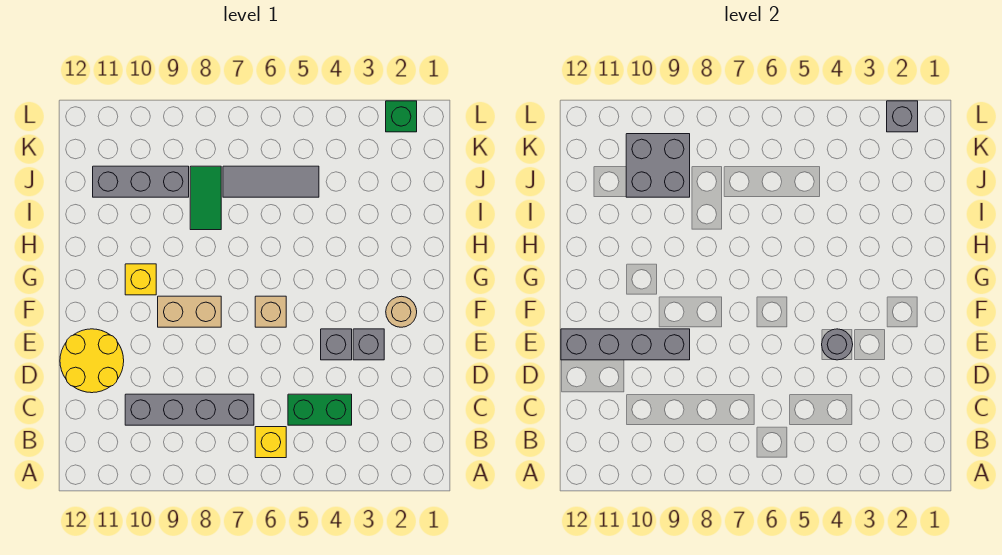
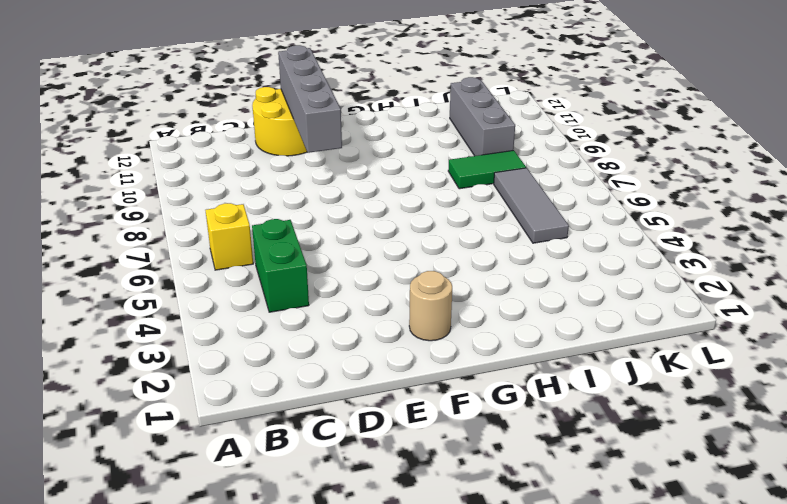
none -> grey brick C7:C10 level 1
none -> grey brick E3 level 1
none -> grey brick E4 level 1

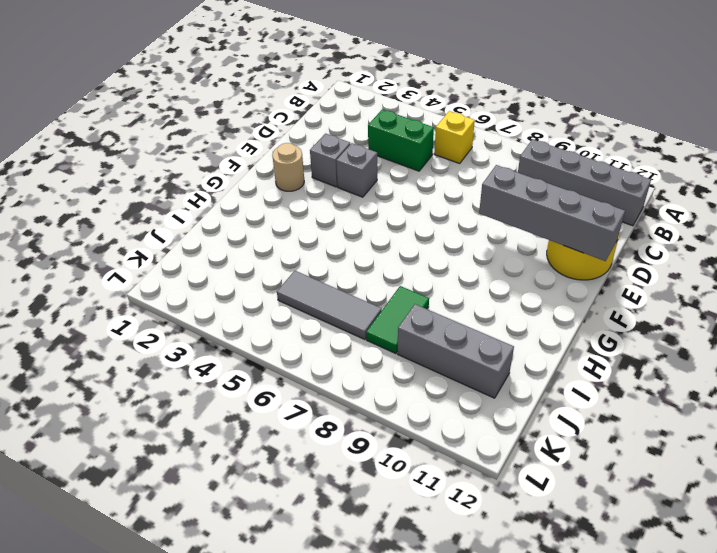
grey brick B9:B12 level 1 -> grey brick C7:C10 level 1
none -> tan brick F6 level 1
none -> tan brick F8:F9 level 1
none -> yellow brick G10 level 1

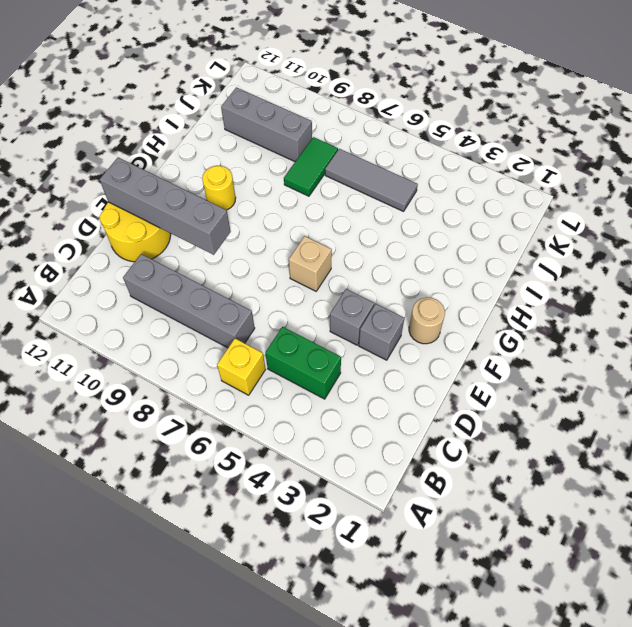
yellow round brick G10 level 1 -> yellow brick G10 level 1
none -> tan brick F8:F9 level 1
none -> green brick L2 level 1
none -> grey round brick E4 level 2

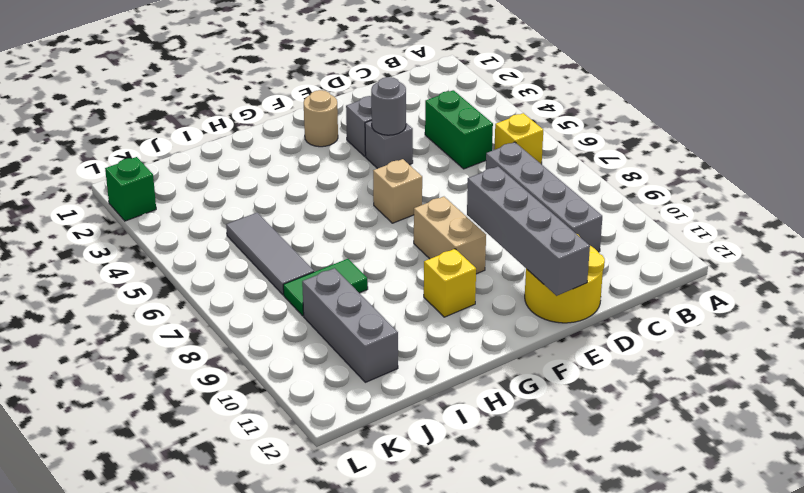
none -> grey brick J9:K10 level 2
none -> grey brick L2 level 2

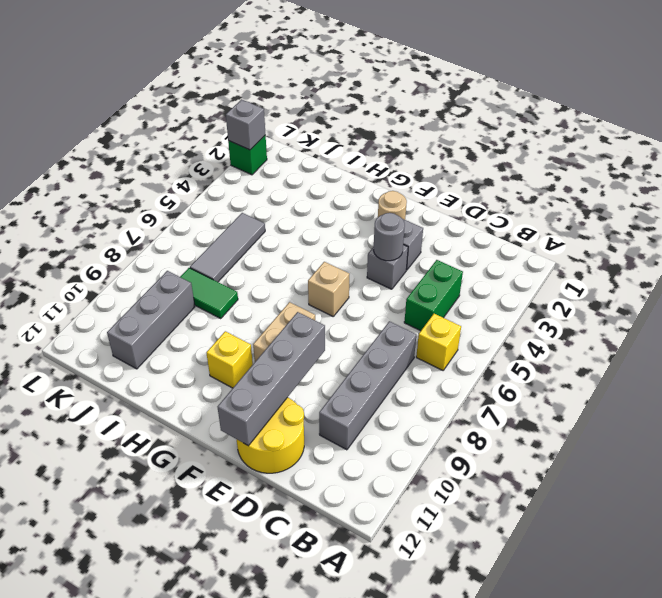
none -> grey brick J9:K10 level 2

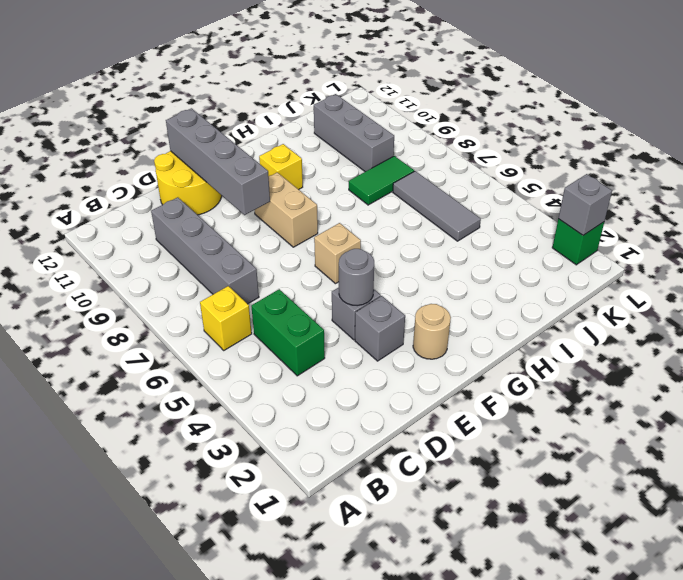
none -> grey brick J9:K10 level 2

